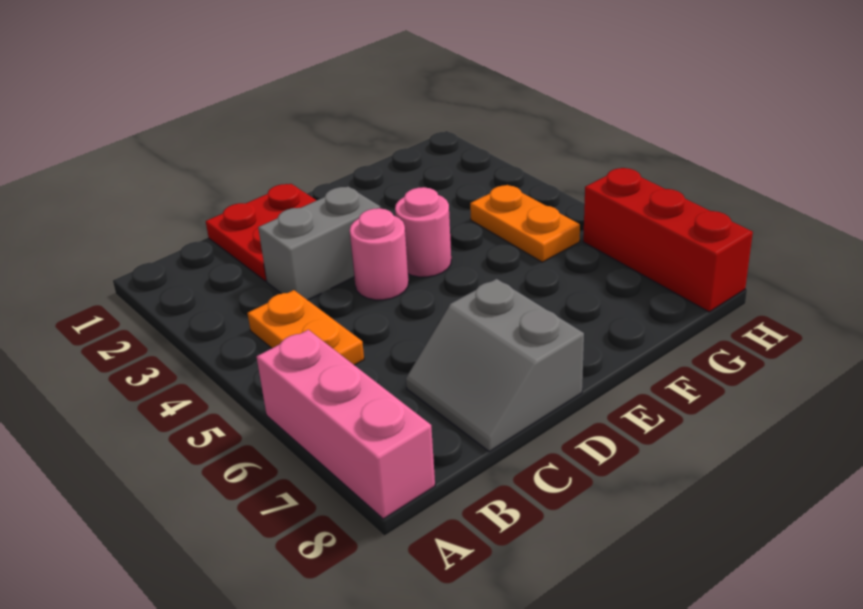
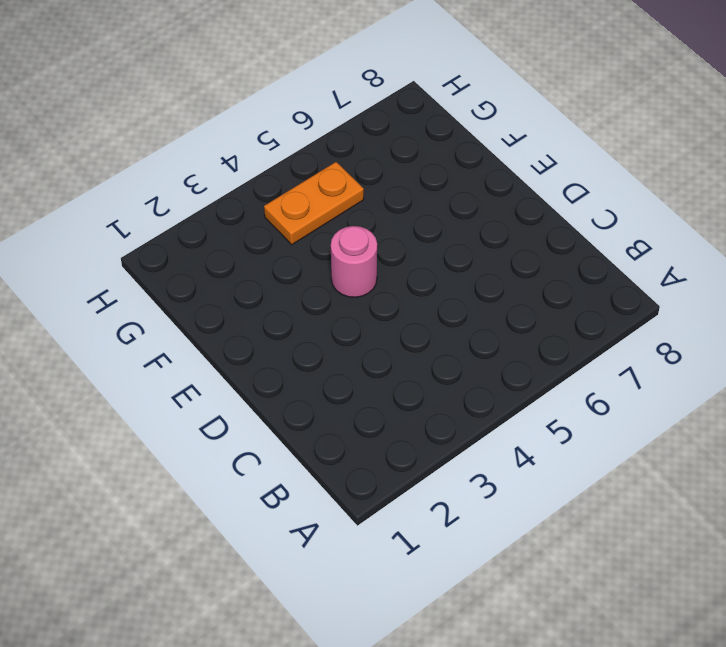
none -> pink brick A6:A8 level 1
none -> orange plate B4:B5 level 1

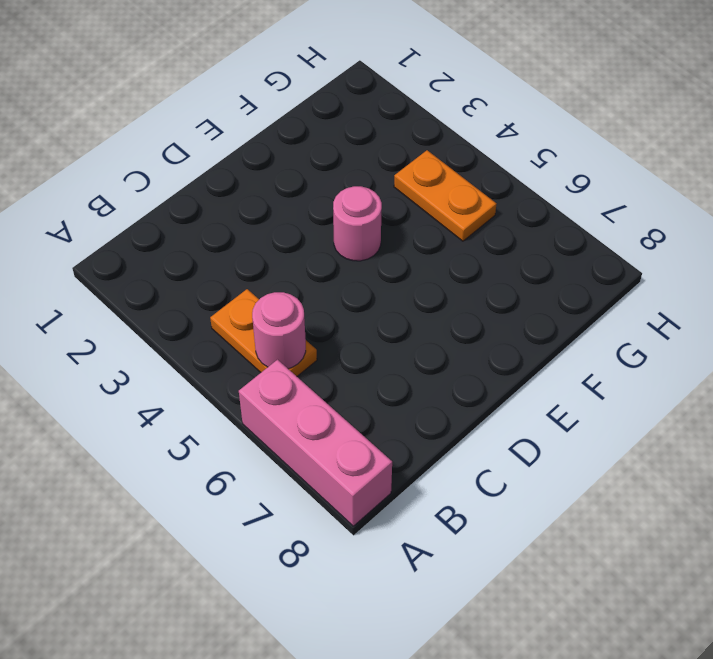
pink round brick B5 level 2 -> pink round brick D4 level 1
none -> red plate C1:D2 level 1
none -> grey brick C3:D3 level 1

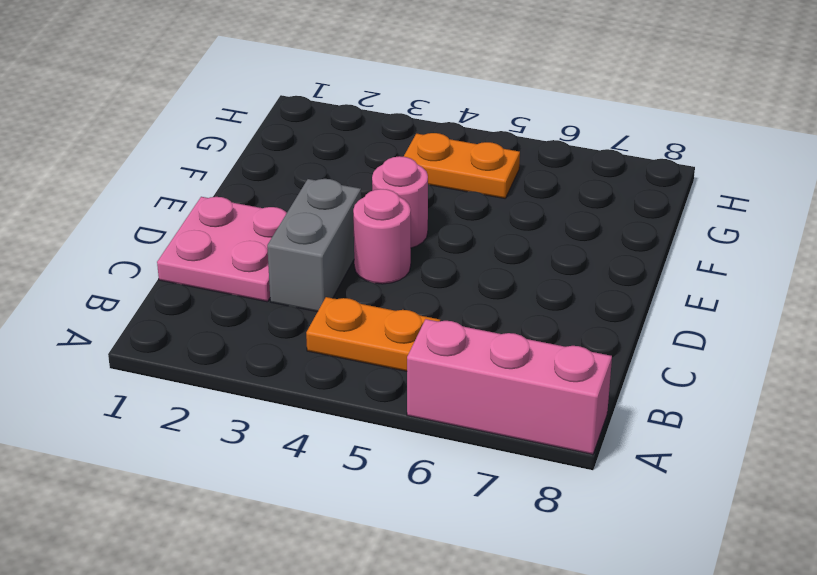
pink plate C1:D2 level 1 -> red plate C1:D2 level 1
none -> grey slope C7:D8 level 1 top D
none -> red brick H6:H8 level 1

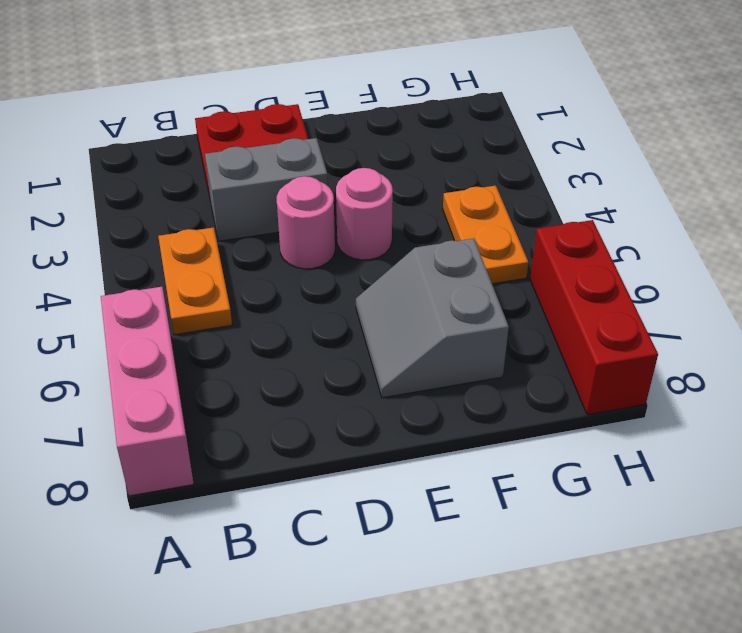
grey slope E6:F7 level 1 top F -> grey slope C7:D8 level 1 top D

